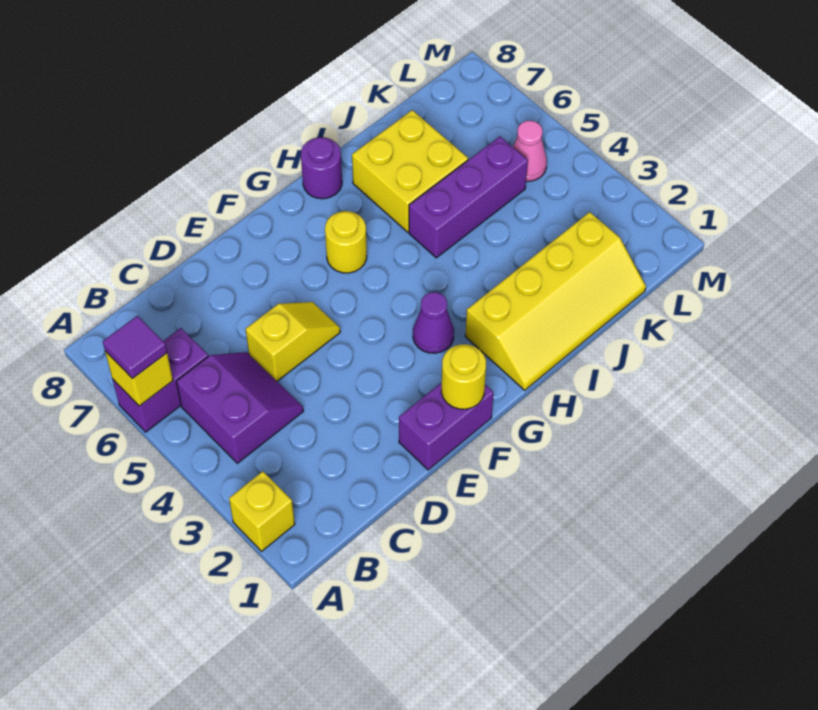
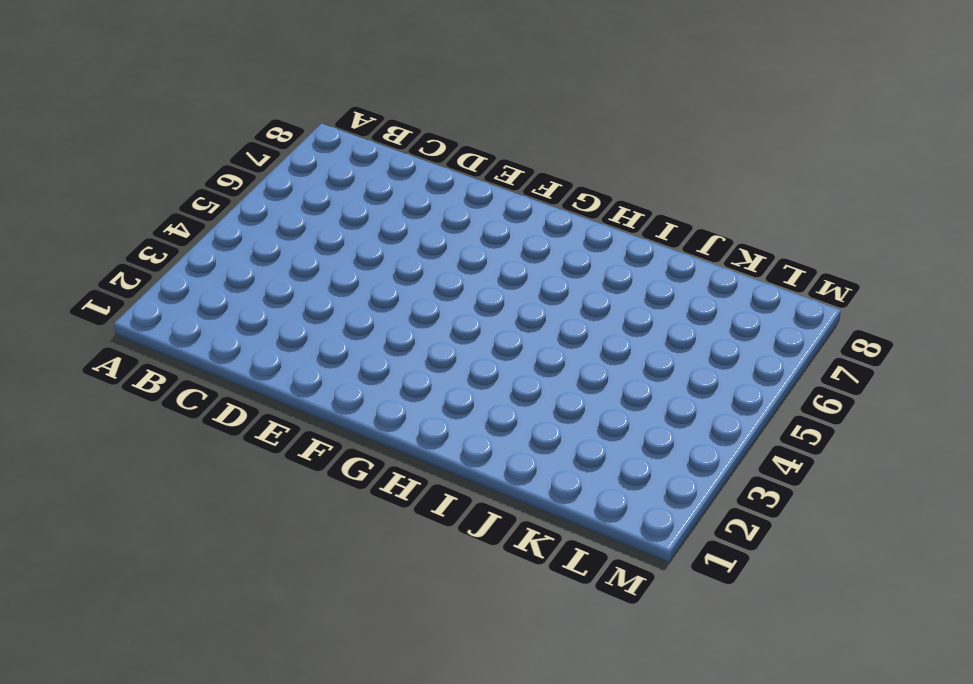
none -> yellow brick A2 level 1
none -> purple brick A6:B6 level 1
none -> purple slope B4:C5 level 1 top B

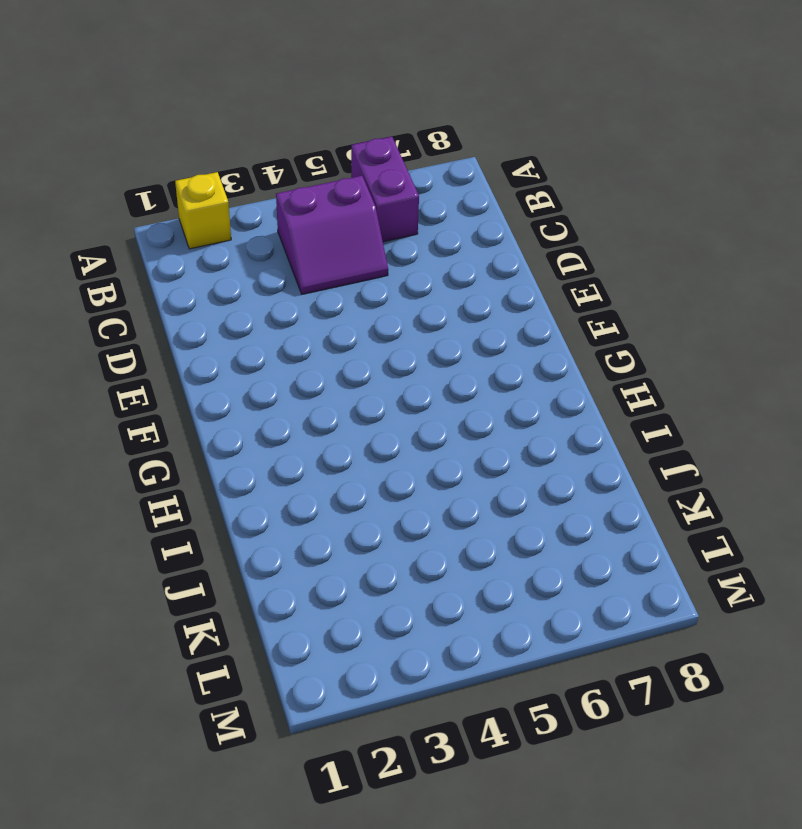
none -> yellow slope D5:E5 level 1 top D
none -> purple brick E1:F1 level 1
none -> purple cone G3 level 1

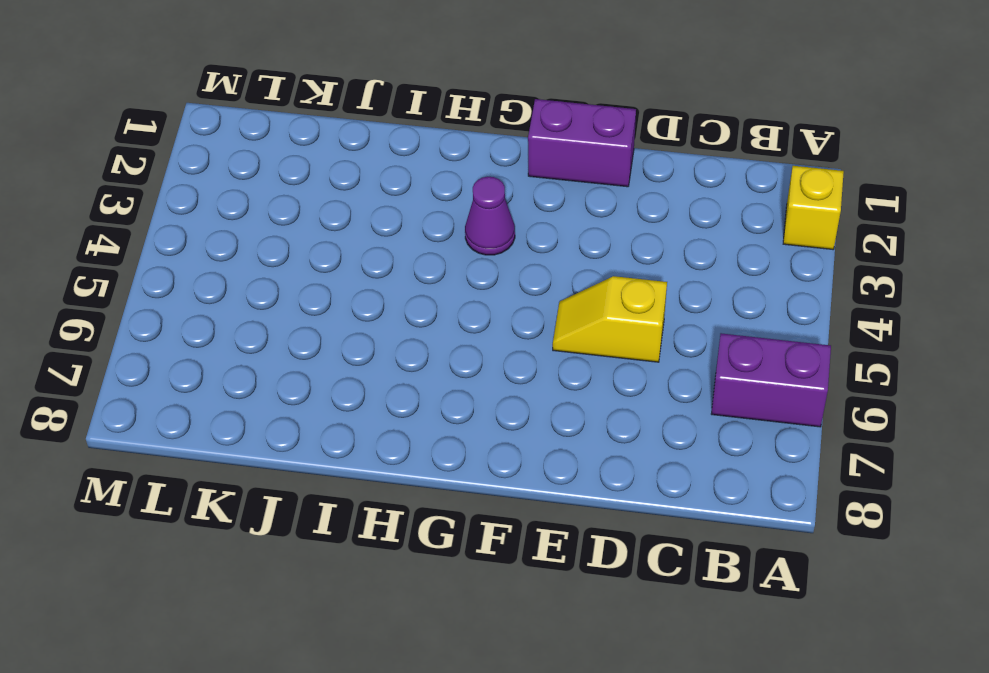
none -> purple slope B4:C5 level 1 top B
none -> yellow round brick G6 level 1
none -> yellow slope H1:K2 level 1 top 2

